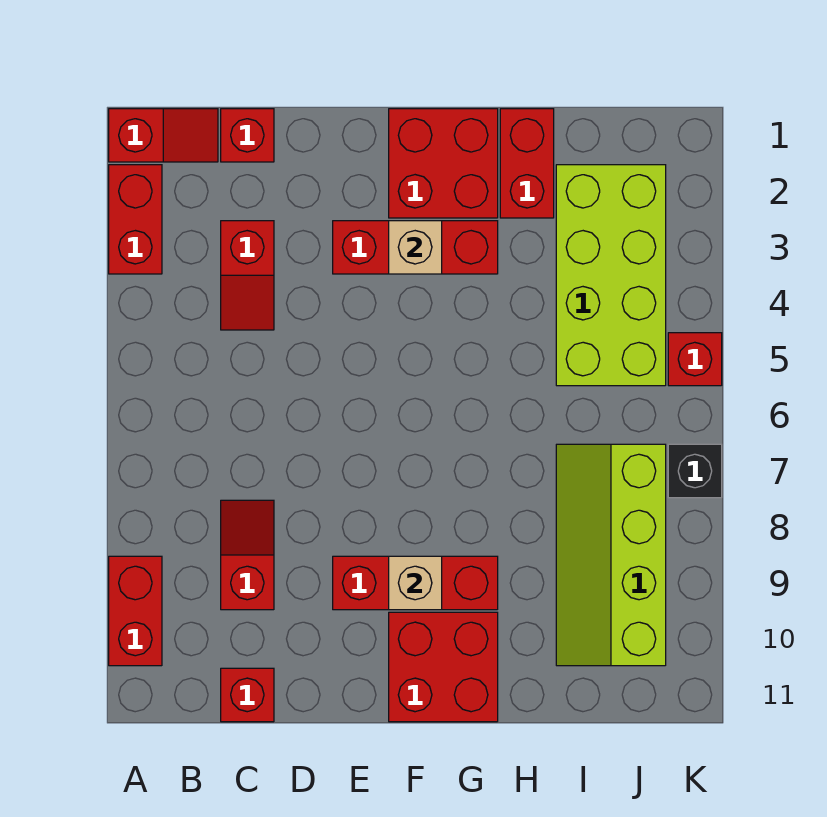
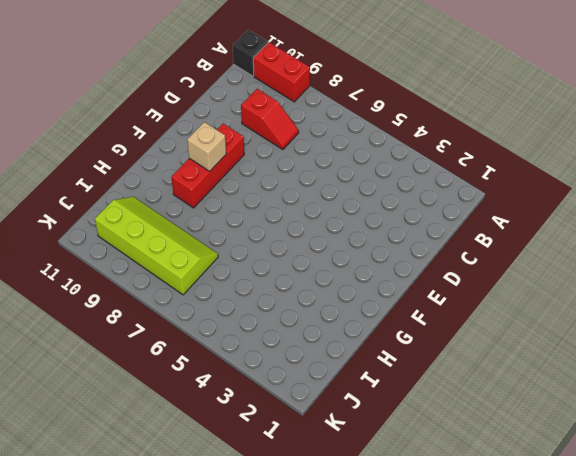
black brick A11 level 1 -> black brick K7 level 1
none -> red slope A1:B1 level 1 top A
none -> red brick A2:A3 level 1
none -> red brick C1 level 1

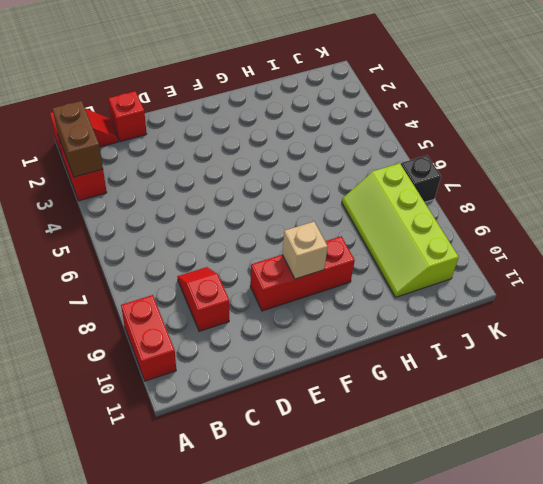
brown brick A2:A3 level 2 -> none
none -> red slope C3:C4 level 1 top 3
none -> red brick C11 level 1
none -> red brick E3:G3 level 1

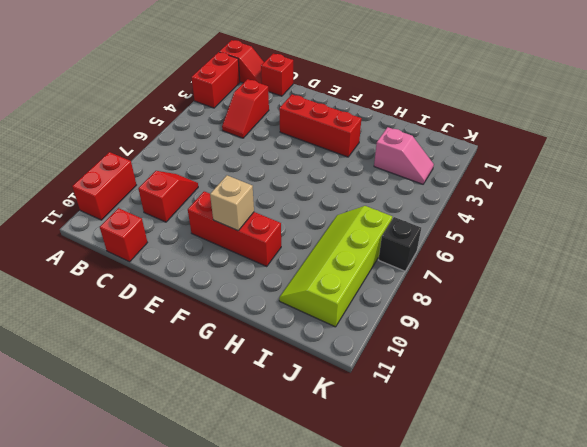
pink slope I3:J3 level 1 top I -> lime brick I2:J5 level 1
none -> red brick F1:G2 level 1
none -> red brick F10:G11 level 1
none -> red brick H1:H2 level 1

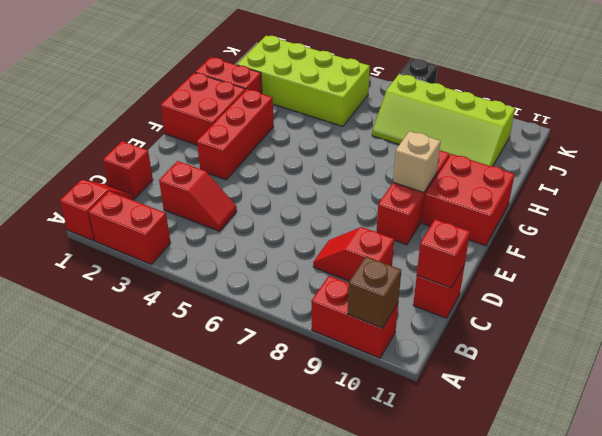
brown brick A10 level 2 -> none
red brick C11 level 2 -> red brick K5 level 1
none -> tan brick F3 level 2

